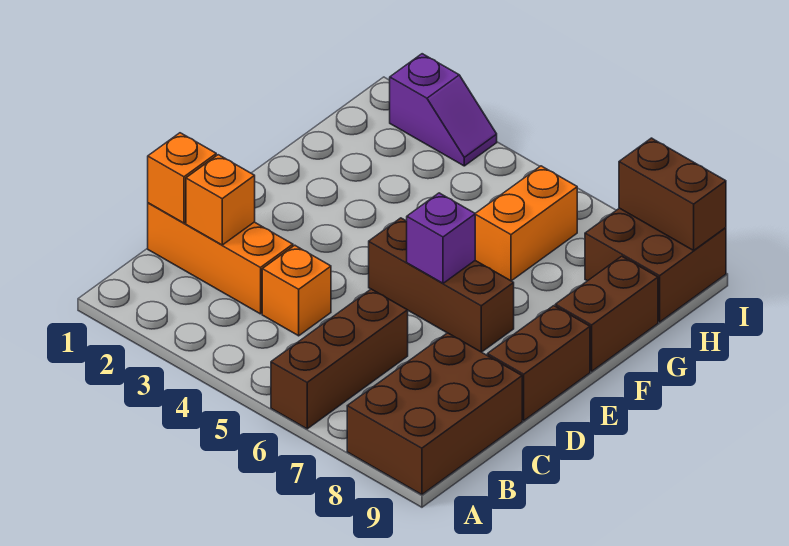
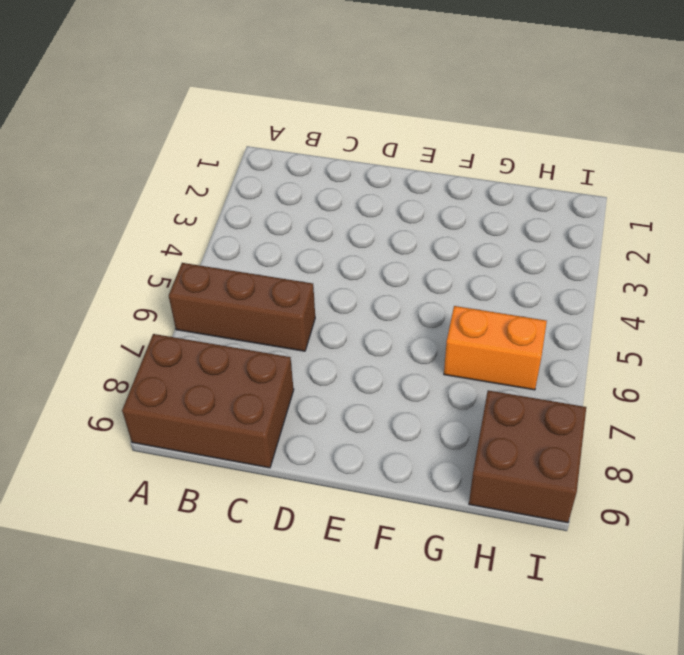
none -> orange brick C1:C3 level 1
none -> orange brick C4 level 1
none -> brown brick D9:E9 level 1

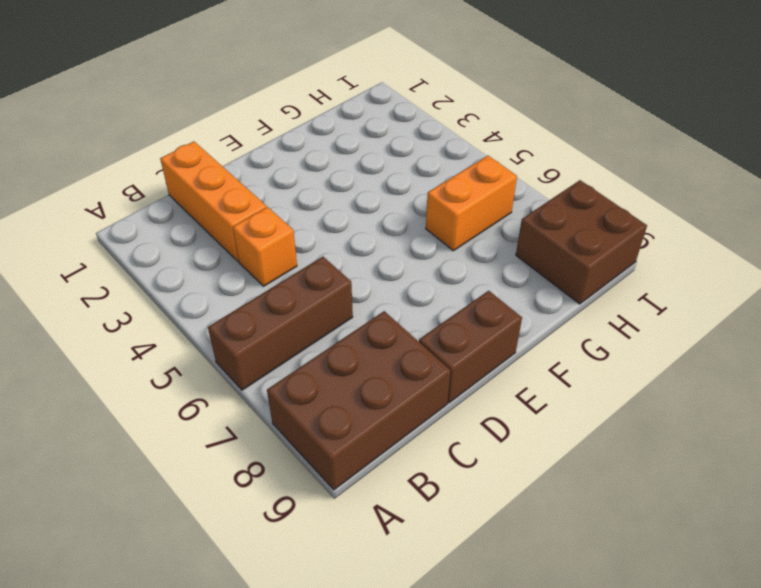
none -> brown brick E5:E7 level 1
none -> brown brick F9:G9 level 1
none -> purple slope I2:I3 level 1 top 2

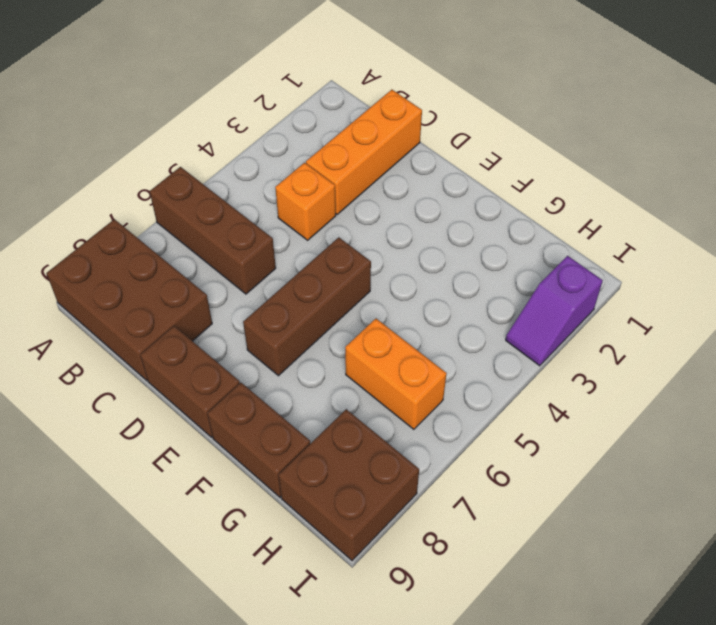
none -> orange brick C1 level 2
none -> orange brick C2 level 2
none -> purple brick E6 level 2

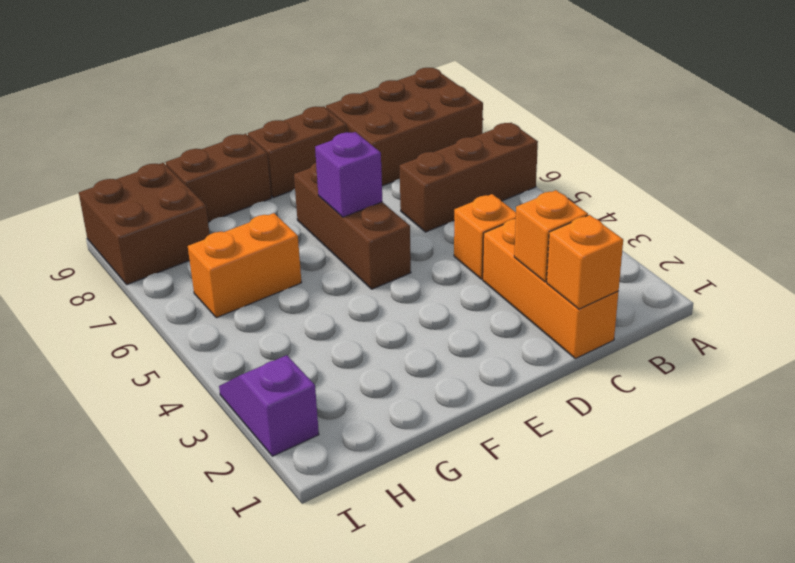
none -> brown brick I8:I9 level 2

